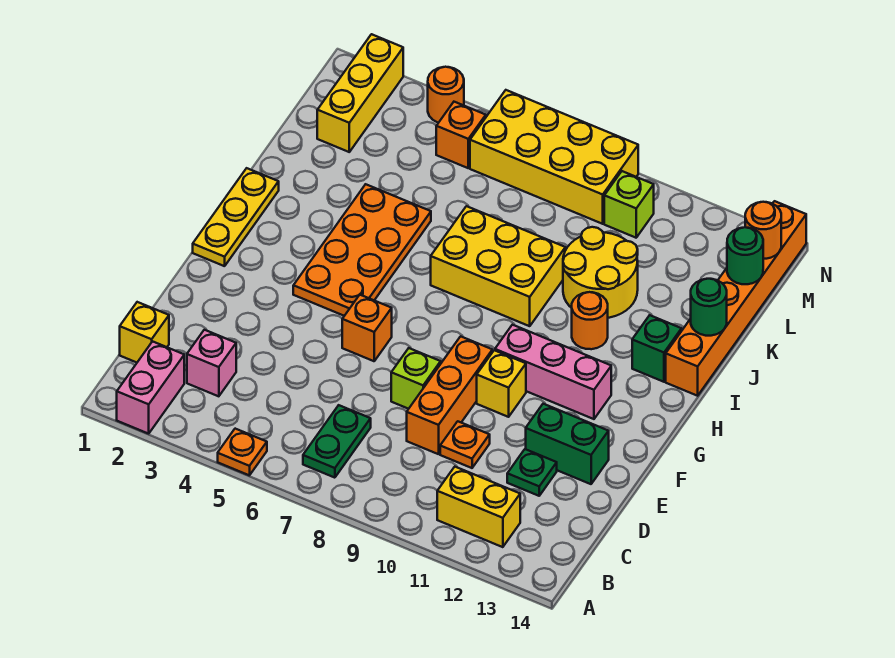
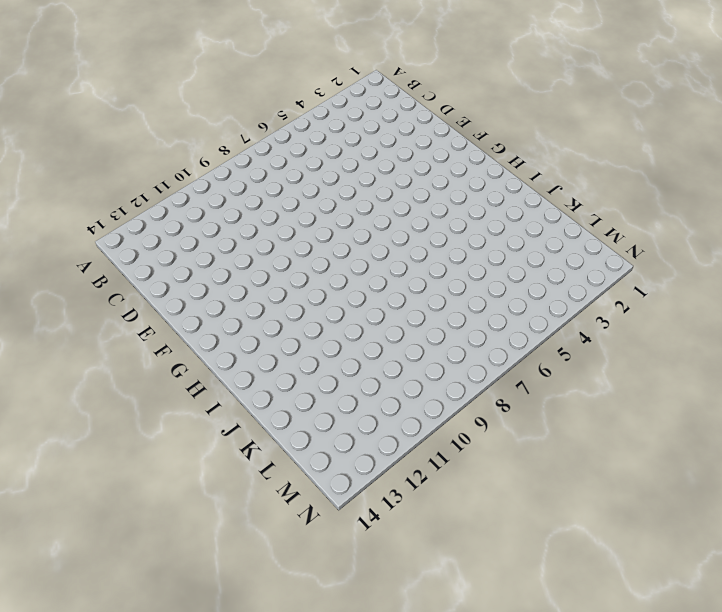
none -> pink brick A2:B2 level 1
none -> orange plate A5 level 1
none -> green plate B7:C7 level 1

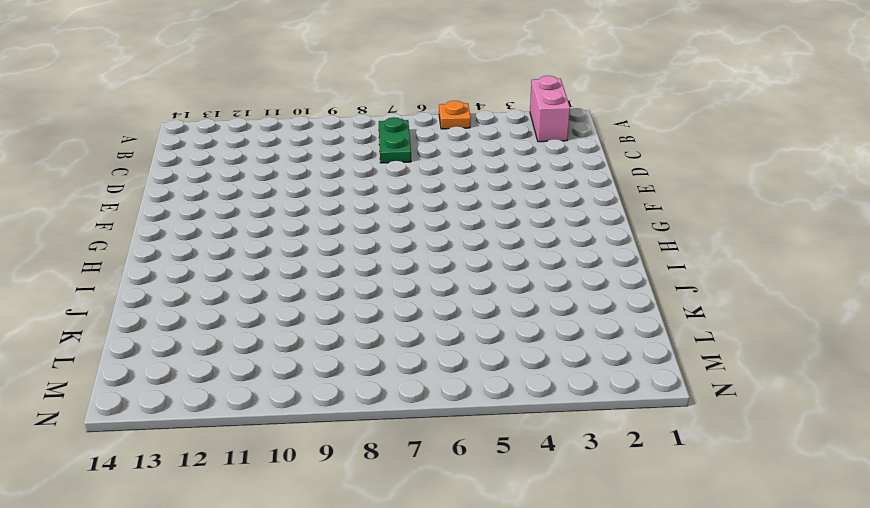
none -> yellow brick B11:B12 level 1
none -> yellow brick C1 level 1
none -> pink brick C3 level 1

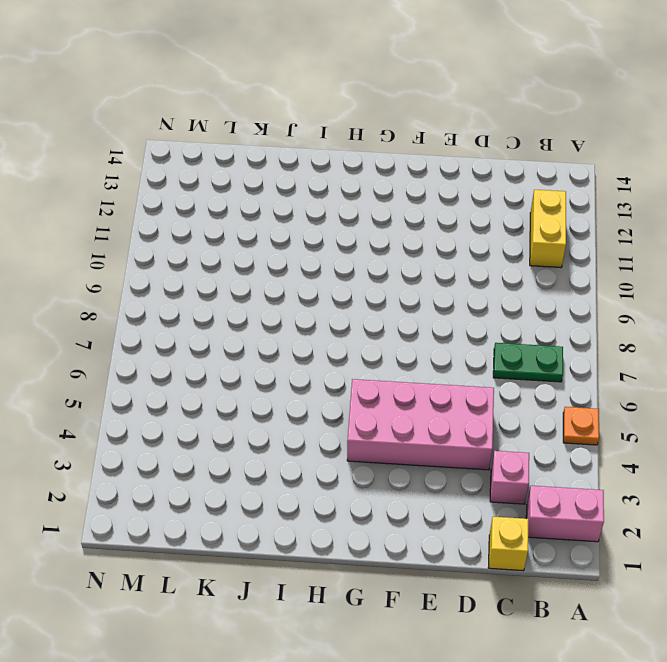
pink brick D4:G5 level 1 -> orange plate G4:J5 level 1
none -> orange brick D9:F9 level 1
none -> orange plate D10 level 1
none -> green plate D12 level 1

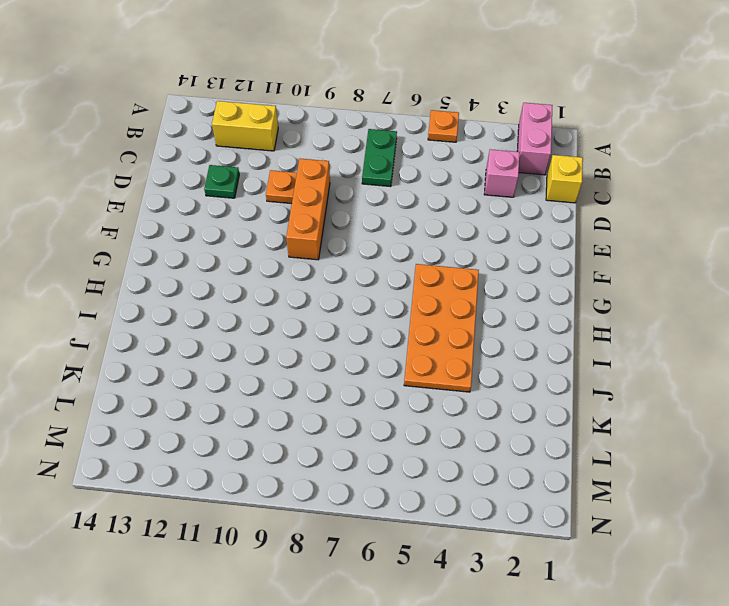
none -> lime brick E8 level 1
none -> green brick E12:E13 level 1
none -> orange brick F6 level 1

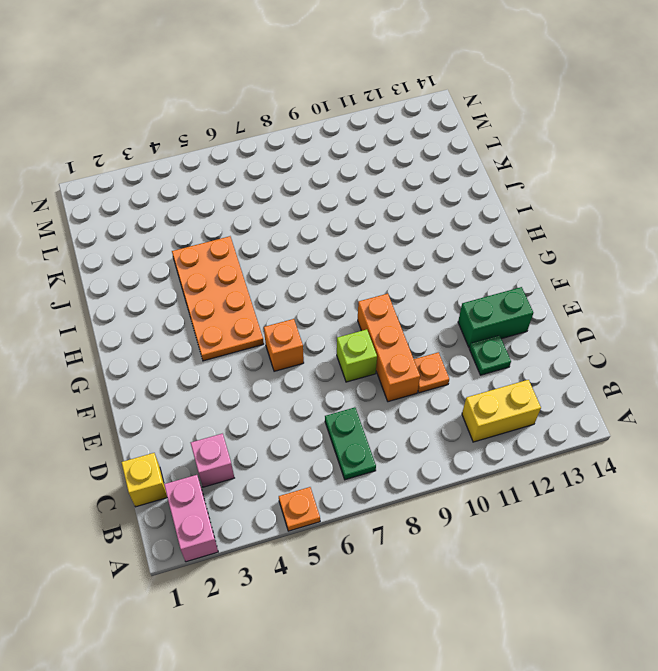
none -> yellow brick F10 level 1
none -> yellow plate G1:I1 level 1
none -> pink brick G10:G12 level 1

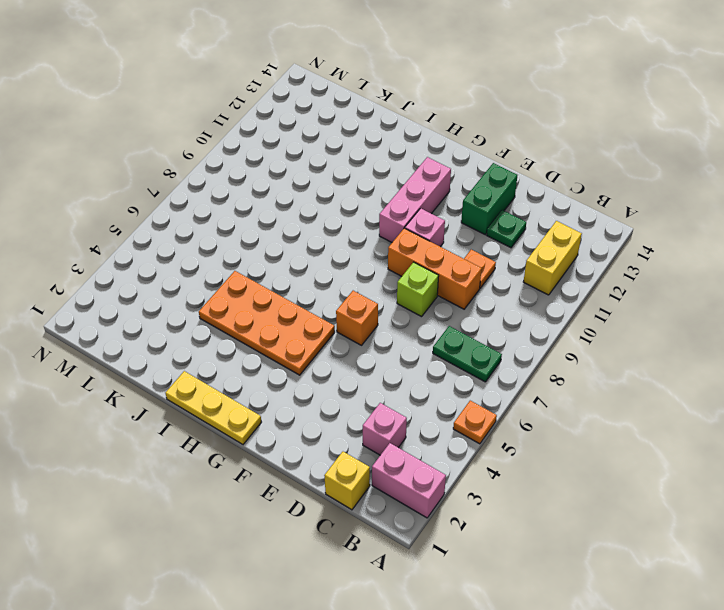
pink brick F10 level 1 -> yellow brick F10 level 1
none -> yellow brick I7:J9 level 1
none -> orange round brick I11 level 1
none -> green brick I13 level 1

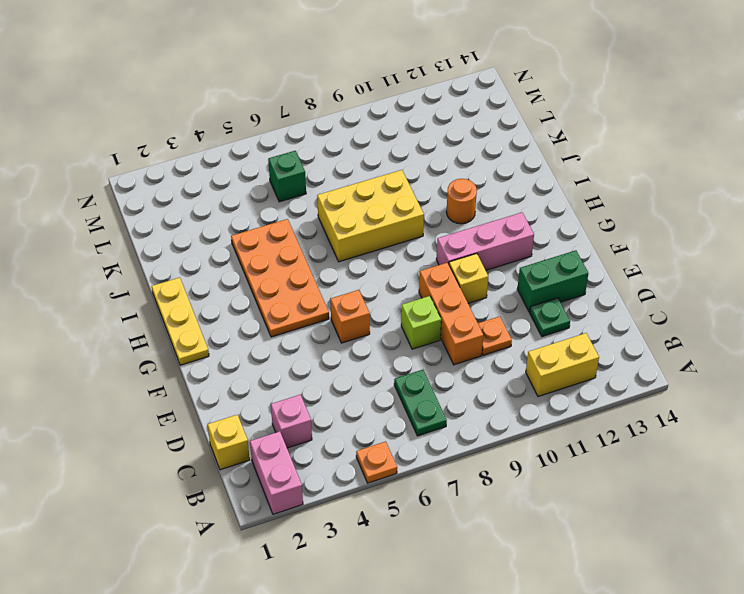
green brick L6 level 1 -> green brick I13 level 1
none -> orange brick I14:N14 level 1
none -> yellow round brick J10:K11 level 1
none -> yellow brick L2:N2 level 1

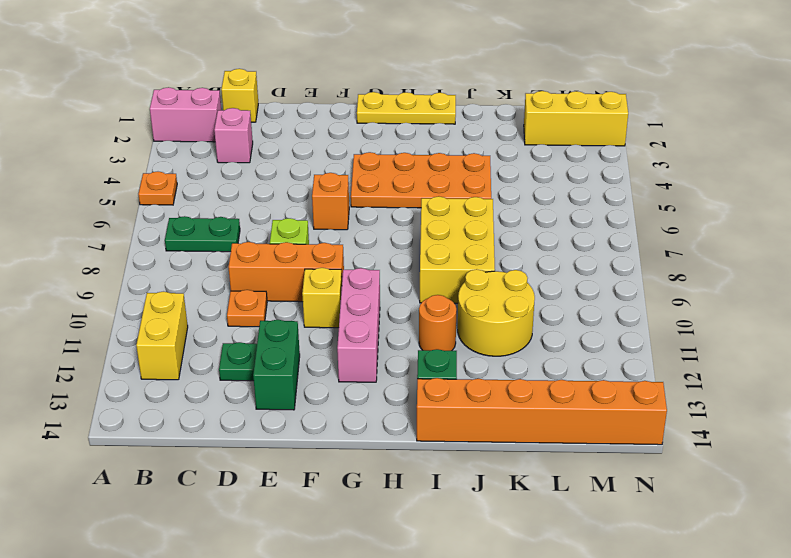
none -> orange brick M5 level 1
none -> yellow brick M6:N9 level 1
none -> lime brick M10 level 1

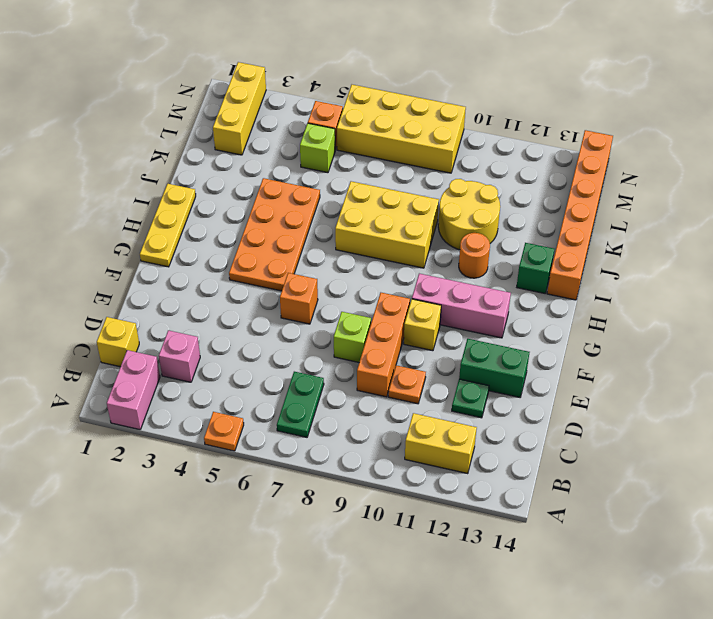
lime brick L5 level 1 -> lime brick M10 level 1
none -> orange round brick N4 level 1
none -> green round brick J14 level 2
none -> green round brick L14 level 2

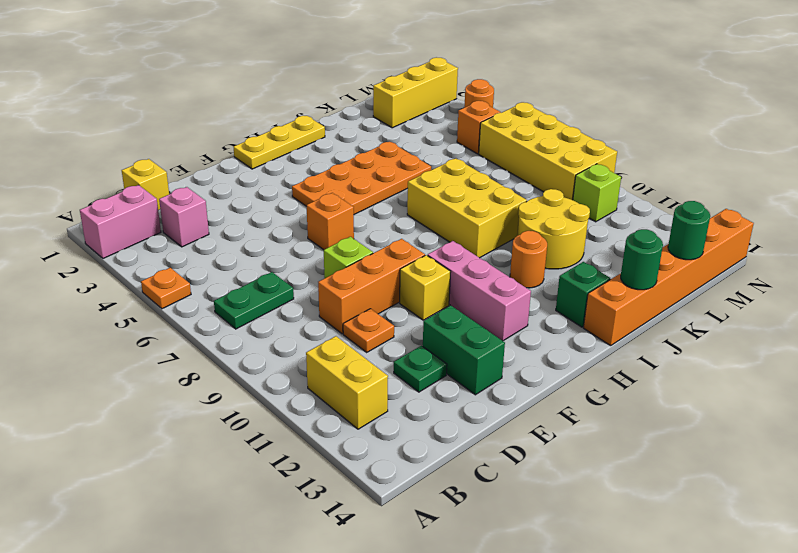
none -> orange round brick M14 level 2

